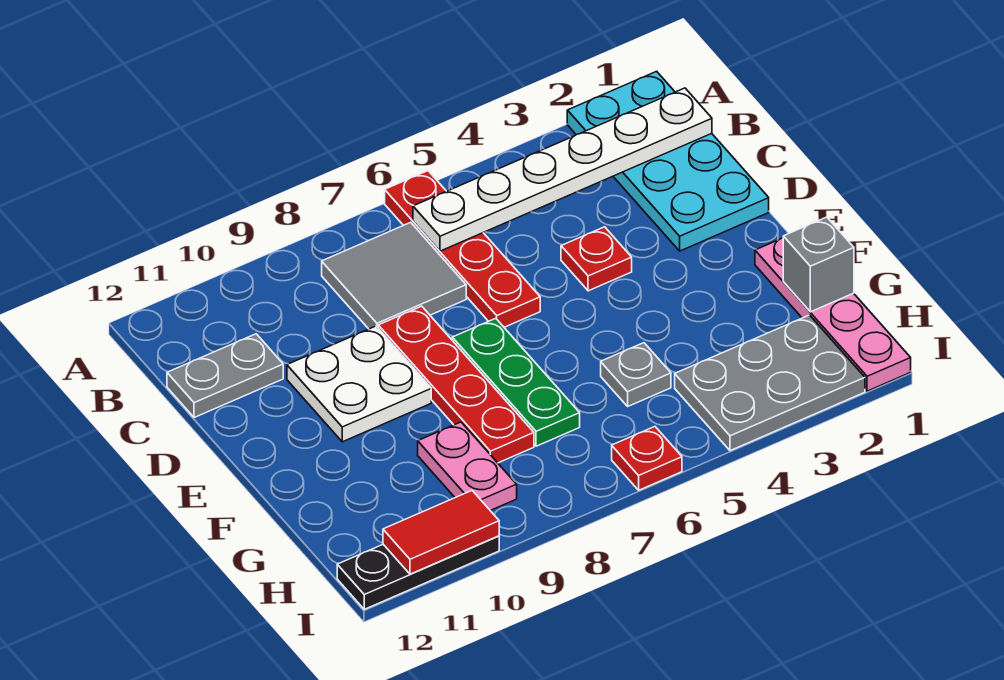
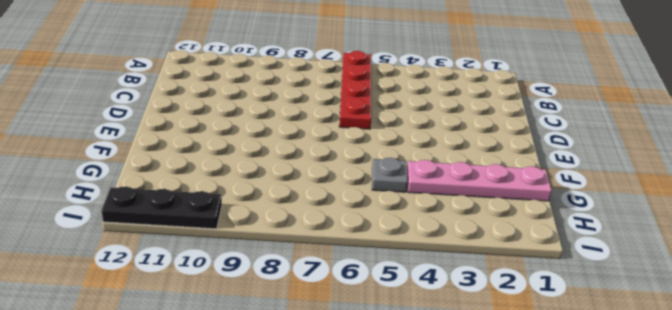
pink plate G1:G4 level 1 -> pink plate F1:I1 level 1
none -> cyan plate A1:D2 level 1
none -> grey tile B7:C8 level 1
none -> grey plate C11:C12 level 1

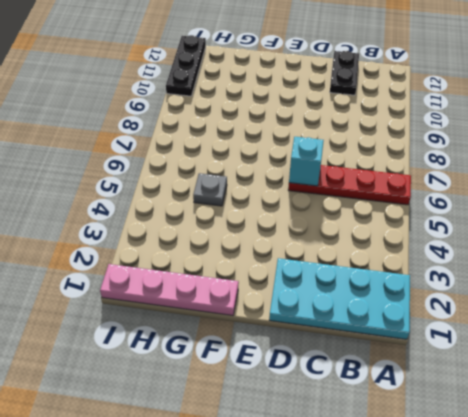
black plate C11:C12 level 1 -> grey plate C11:C12 level 1
cyan brick D6 level 2 -> none
none -> grey tile B7:C8 level 1
none -> red plate D4 level 1
none -> red plate D8:G8 level 1

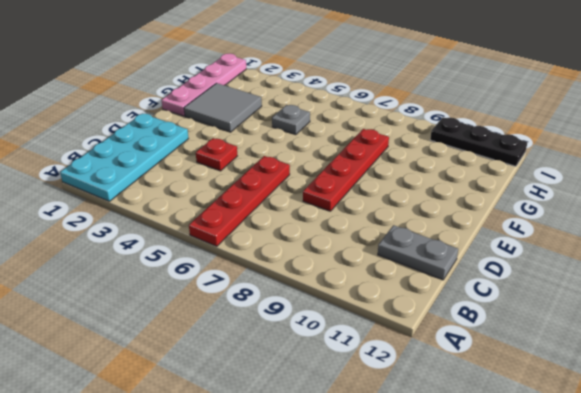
grey tile F2:G3 level 1 -> grey tile B7:C8 level 1
none -> white plate D9:E10 level 1
none -> green plate E7:G7 level 1
none -> pink plate G9:H9 level 1

